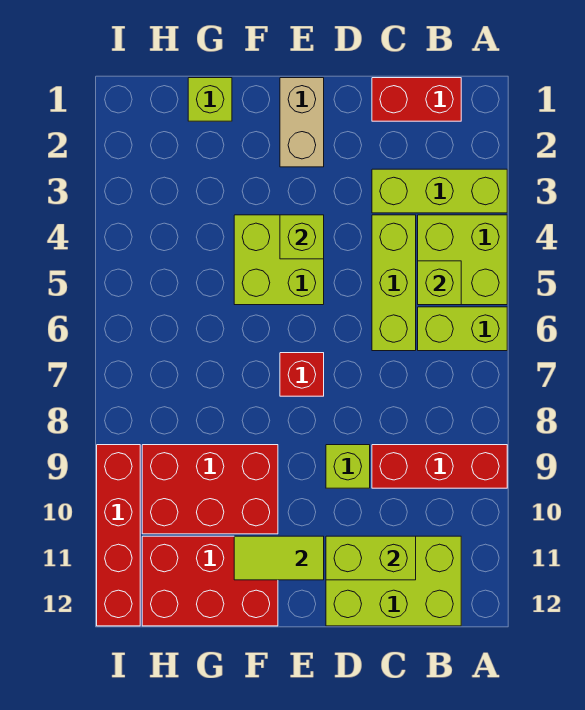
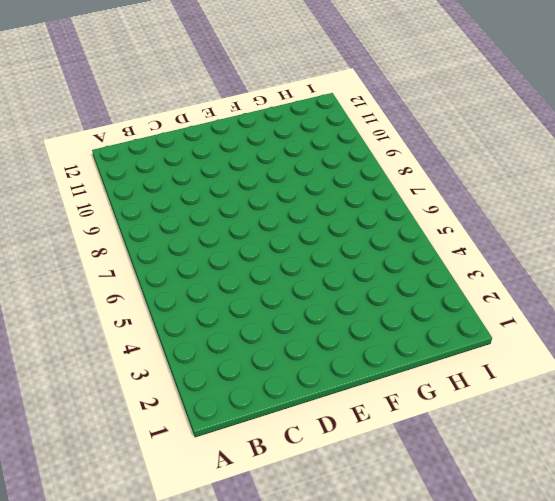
none -> lime brick A3:C3 level 1
none -> lime brick A4:B5 level 1
none -> lime brick A6:B6 level 1

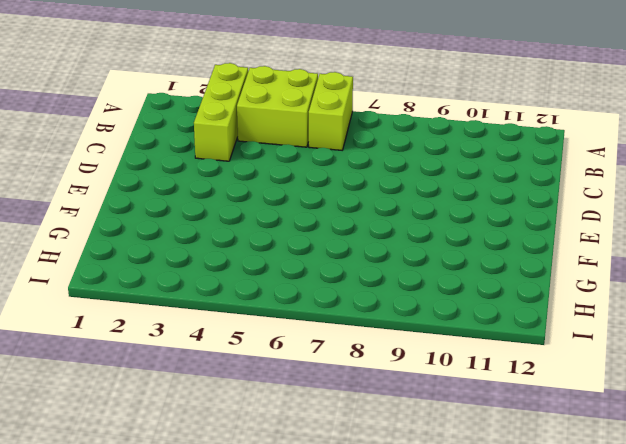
none -> red brick A9:C9 level 1
none -> red brick B1:C1 level 1
none -> lime brick B11:D12 level 1

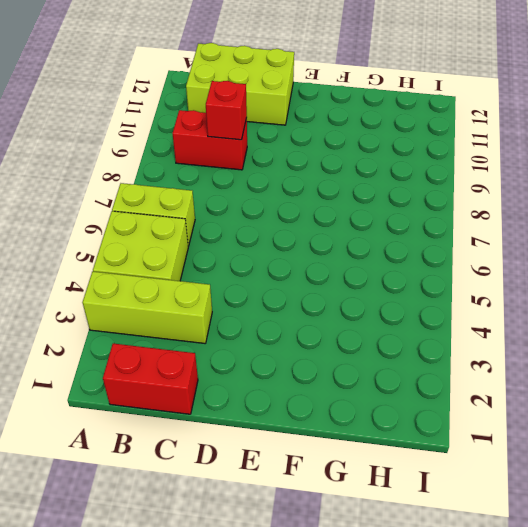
red brick B9:C9 level 1 -> red brick A9:C9 level 1
red brick C9 level 2 -> red brick E7 level 1
none -> lime brick C4:C6 level 1
none -> lime brick D9 level 1
none -> tan brick E1:E2 level 1

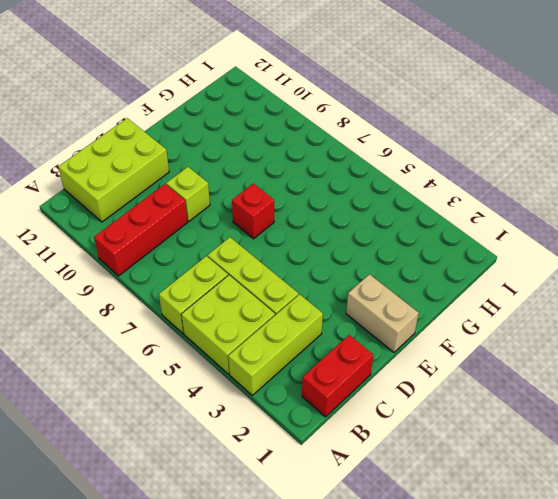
none -> lime brick E4:F5 level 1
none -> red brick F9:H10 level 1
none -> red brick F11:H12 level 1

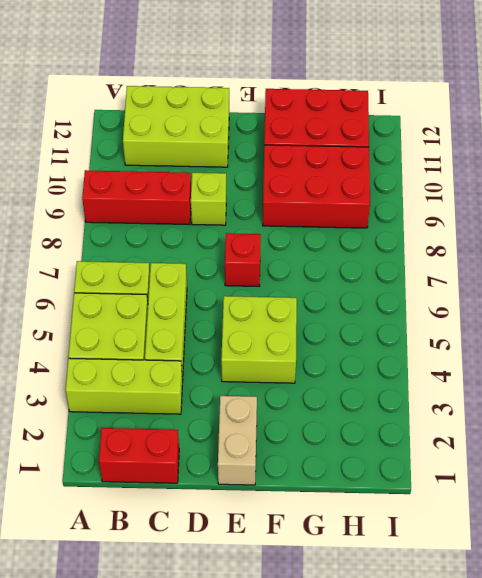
none -> lime brick G1 level 1
none -> red brick I9:I12 level 1
none -> lime brick B5 level 2

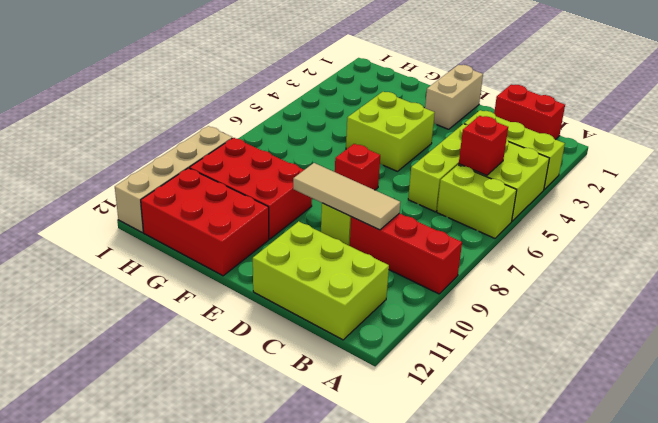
red brick B5 level 2 -> lime brick B5 level 2
tan tile C9:E9 level 2 -> none
tan brick I9:I12 level 1 -> red brick I9:I12 level 1
none -> lime brick G1 level 1
none -> lime brick C11:D11 level 2
none -> lime brick E4 level 2

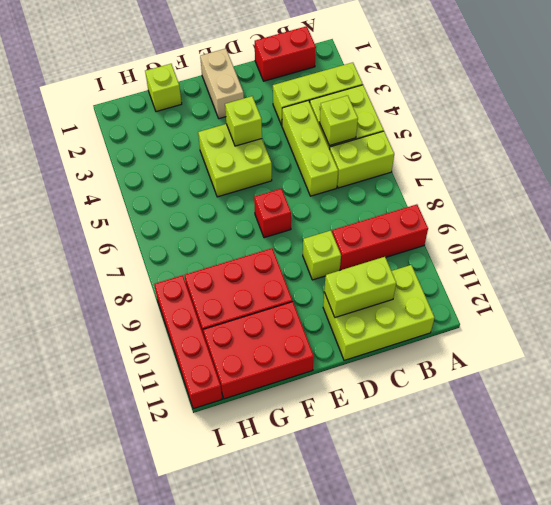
none -> lime tile E11:F11 level 2

